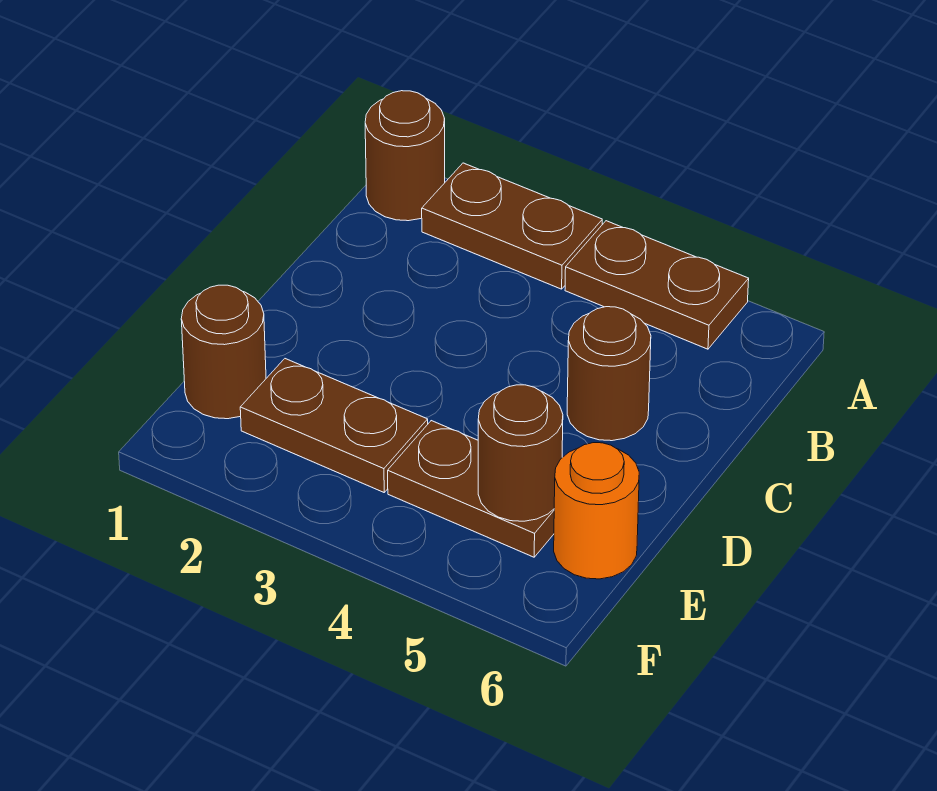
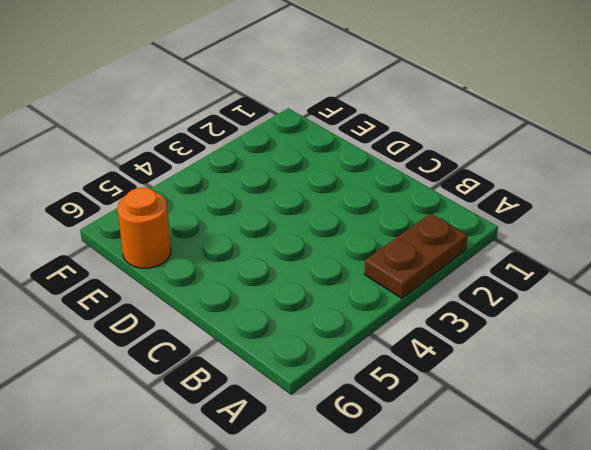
none -> brown round brick A1 level 1
none -> brown plate A4:A5 level 1

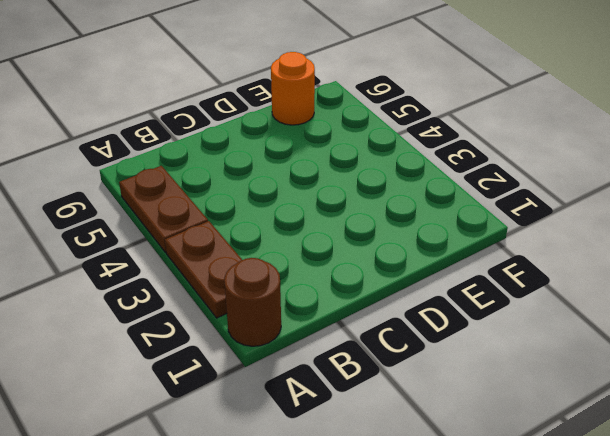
none -> brown round brick C5 level 1
none -> brown round brick E1 level 1

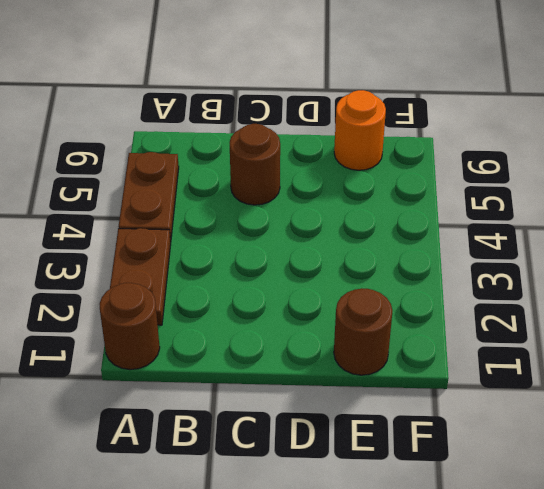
none -> brown plate E2:E3 level 1
none -> brown plate E4:E5 level 1

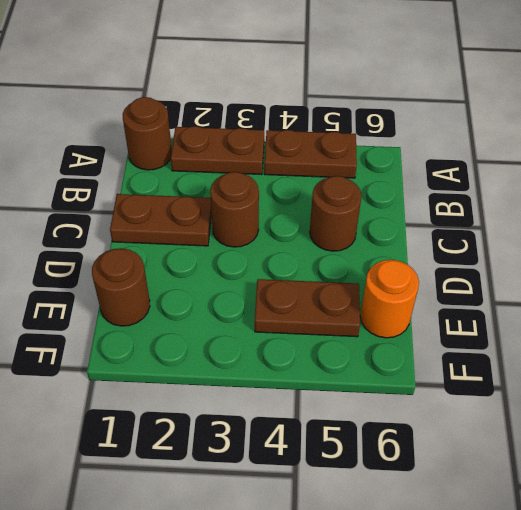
brown plate C1:C2 level 1 -> brown plate E2:E3 level 1
brown round brick C3 level 1 -> brown round brick E5 level 2

